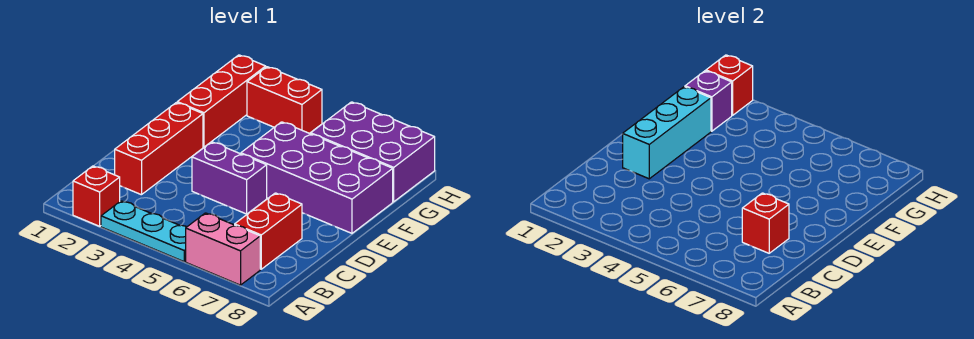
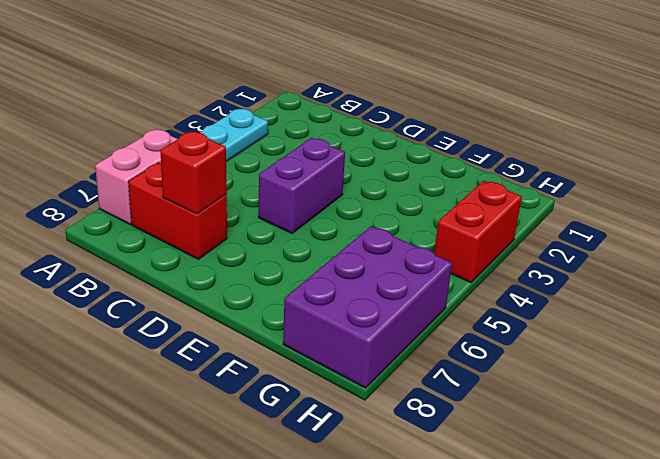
none -> red brick A2 level 1
none -> red brick C2:E2 level 1
none -> purple brick E5:F8 level 1

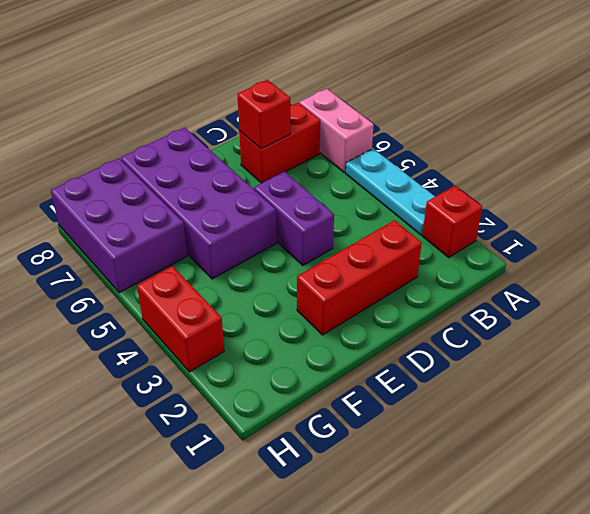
none -> red brick F2:H2 level 1
none -> cyan brick D2:F2 level 2
none -> purple brick G2 level 2

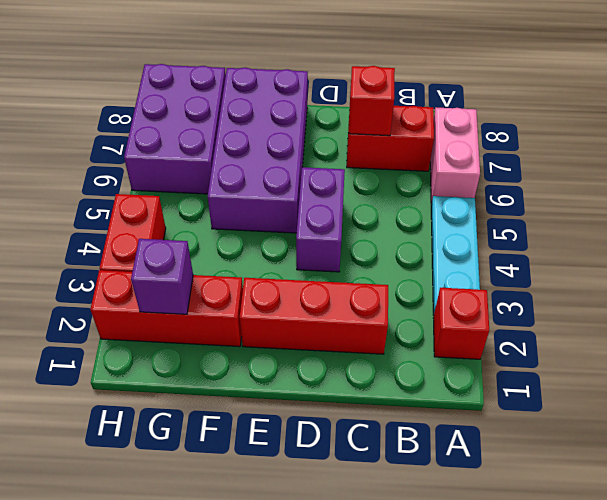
none -> cyan brick D2:F2 level 2
none -> red brick H2 level 2

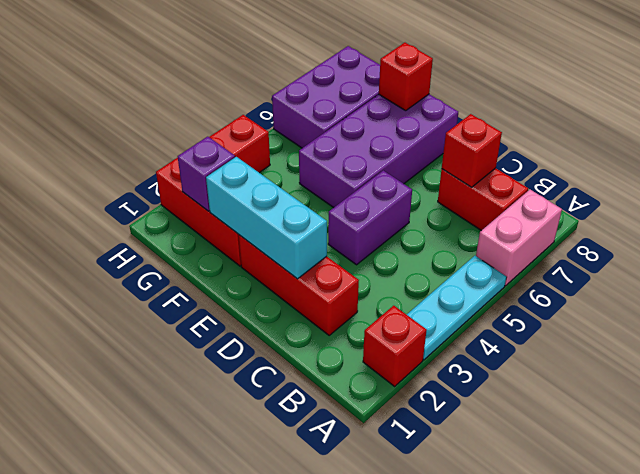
red brick F8 level 2 -> red brick H2 level 2

